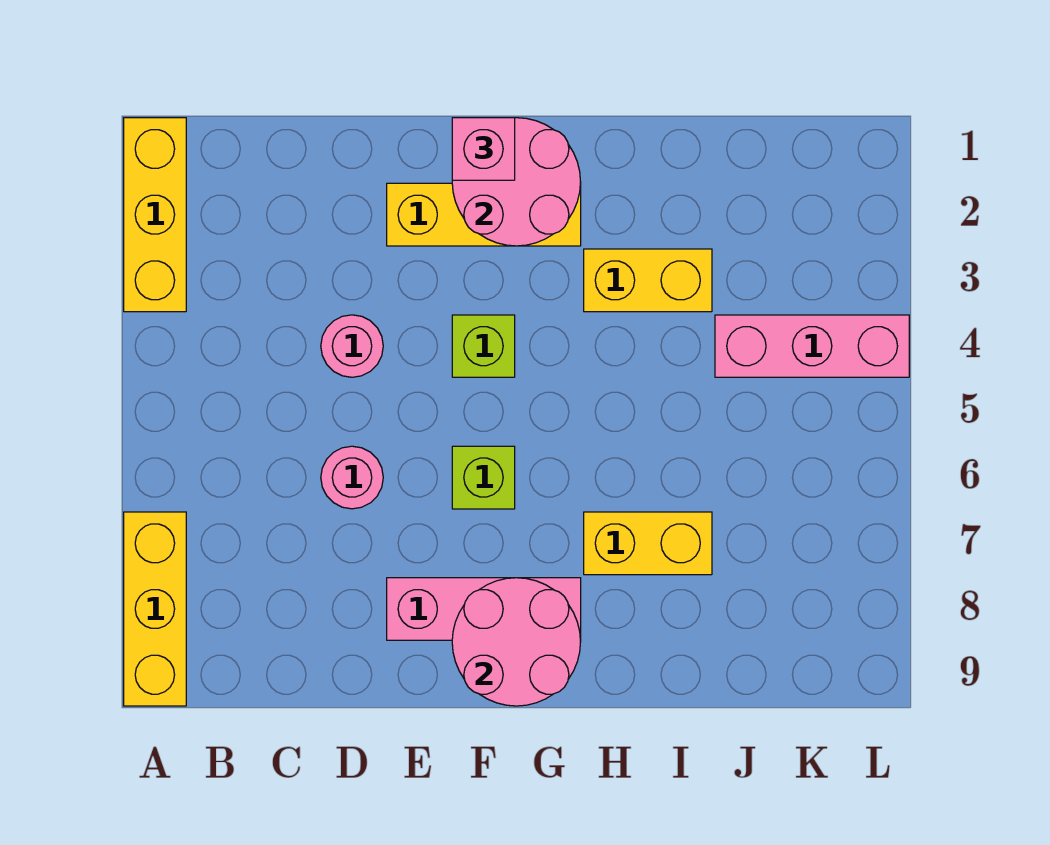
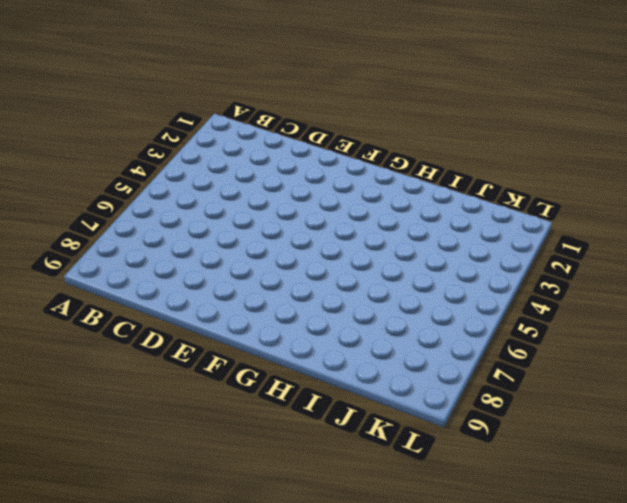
none -> yellow brick A1:A3 level 1
none -> yellow brick A7:A9 level 1
none -> pink round brick D4 level 1

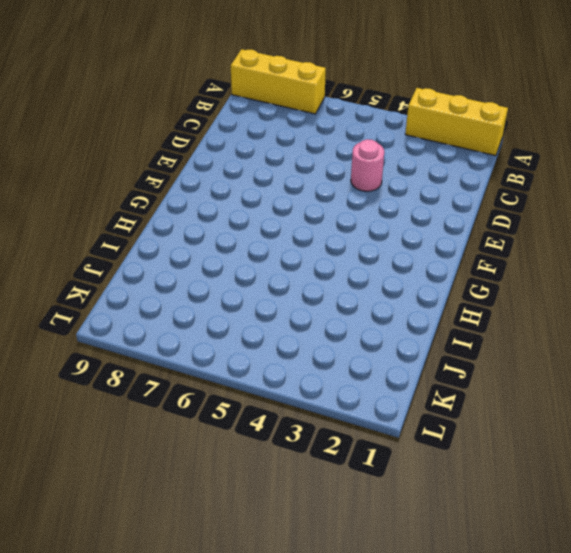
none -> pink round brick D6 level 1
none -> yellow brick E2:G2 level 1
none -> pink brick E8:G8 level 1

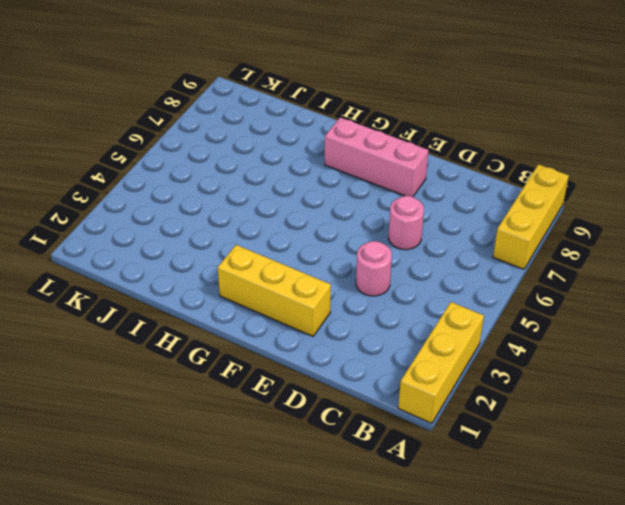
none -> lime brick F4 level 1
none -> lime brick F6 level 1
none -> yellow brick H3:I3 level 1

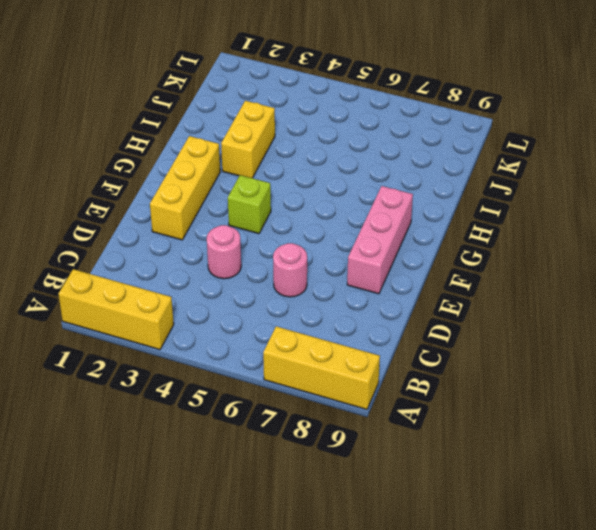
none -> lime brick F6 level 1
none -> yellow brick H7:I7 level 1
none -> pink brick J4:L4 level 1

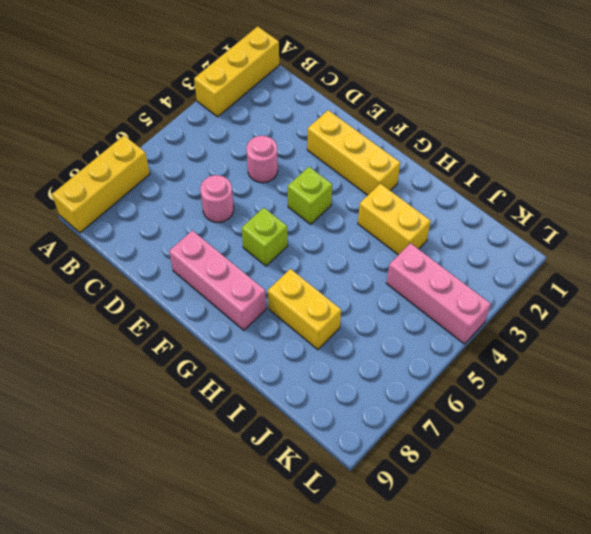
none -> pink round brick F1:G2 level 2
none -> pink round brick F8:G9 level 2
none -> pink brick F1 level 3

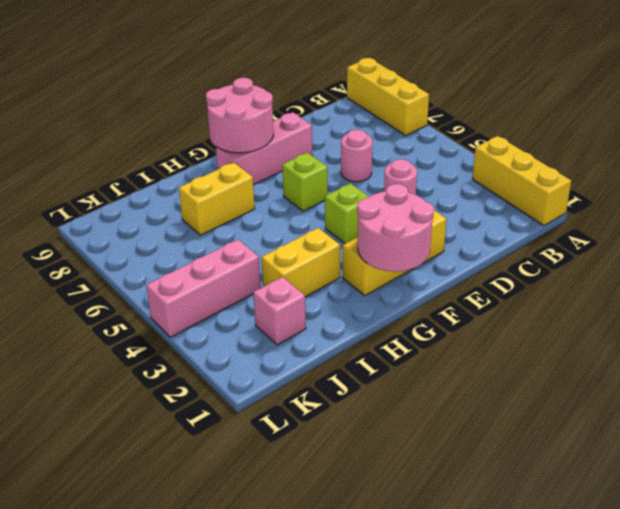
pink brick J2 level 1 -> pink brick F1 level 3

